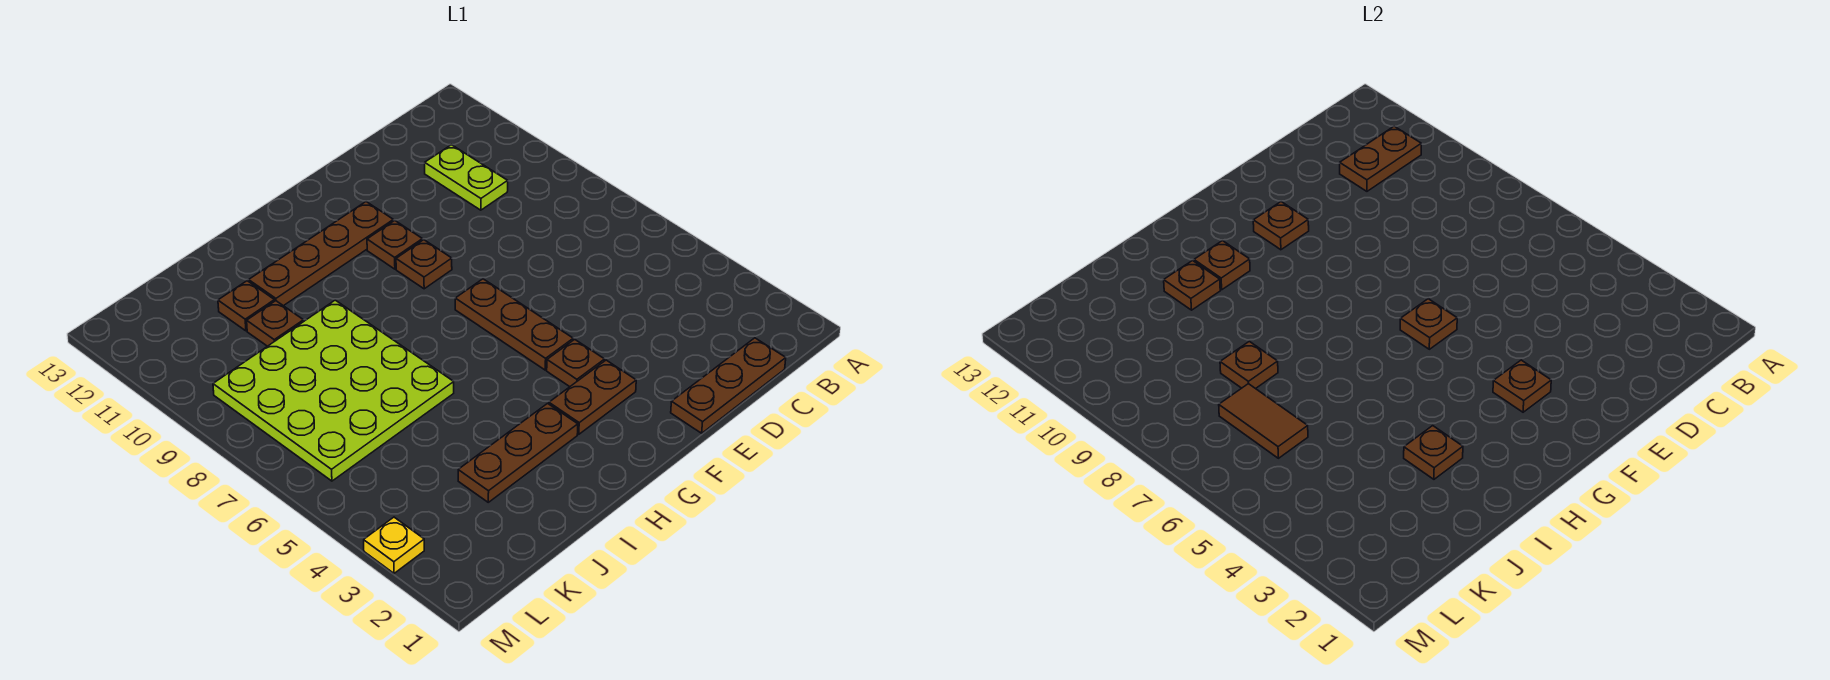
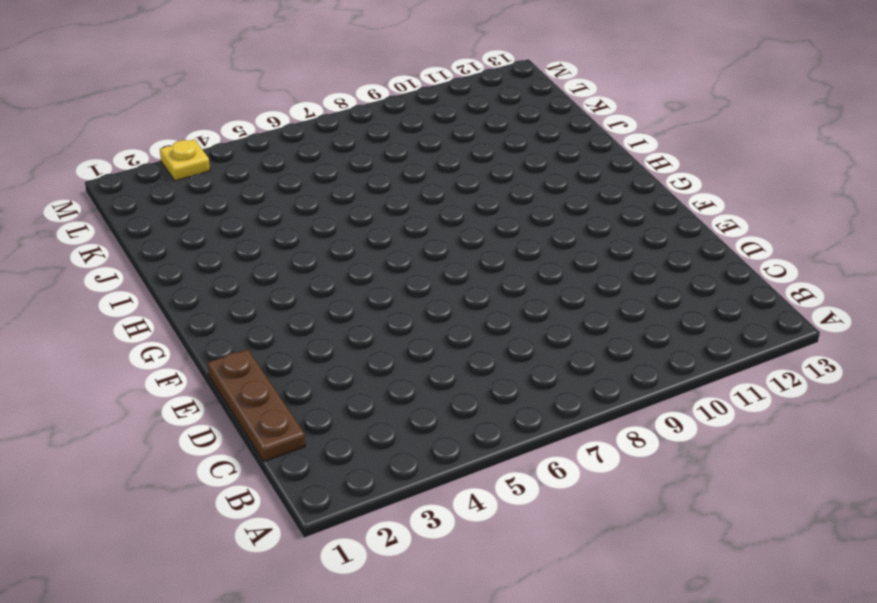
none -> lime plate C10:C11 level 1
none -> brown plate F3:G3 level 1
none -> brown plate F4 level 1

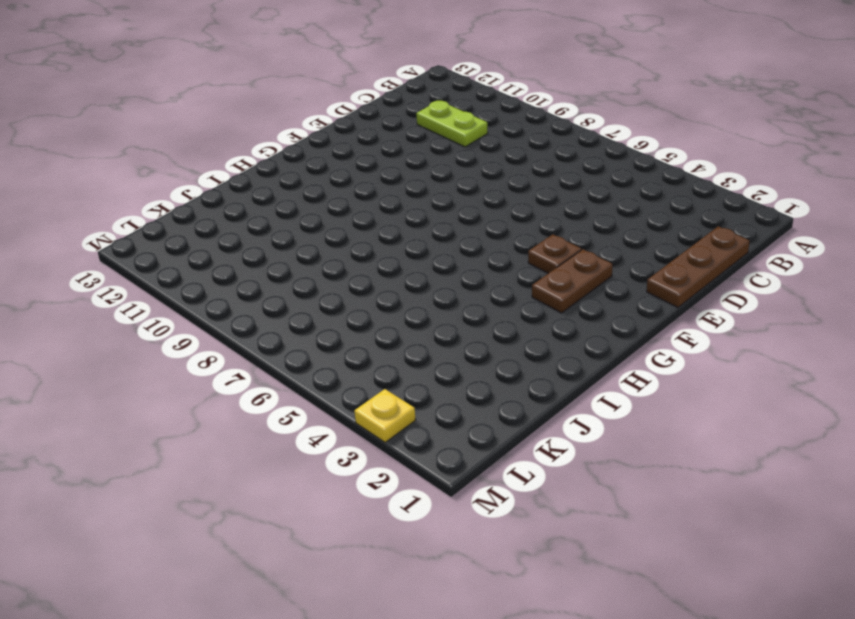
none -> brown plate F5:F7 level 1
none -> brown plate F9 level 1
none -> brown plate F10 level 1

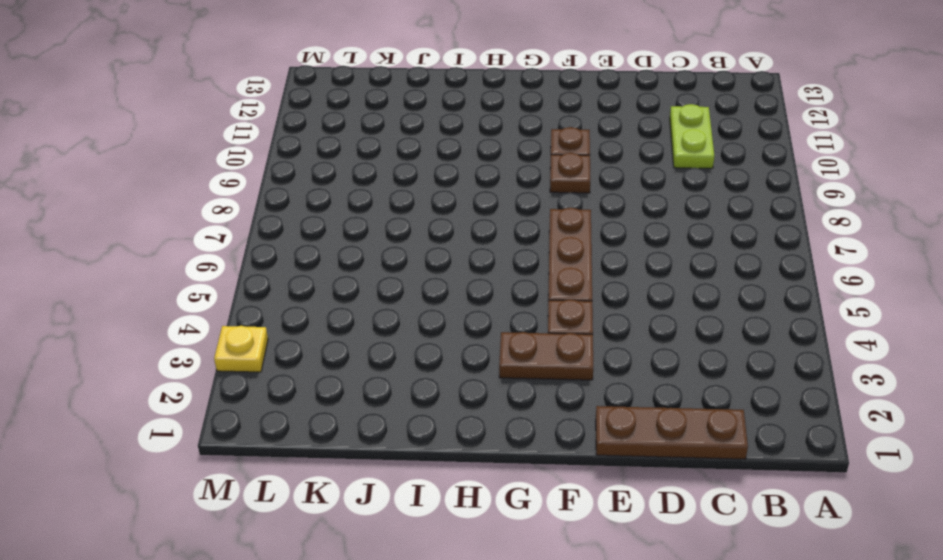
none -> brown plate F11:I11 level 1
none -> brown plate H3:J3 level 1
none -> lime plate I6:L9 level 1

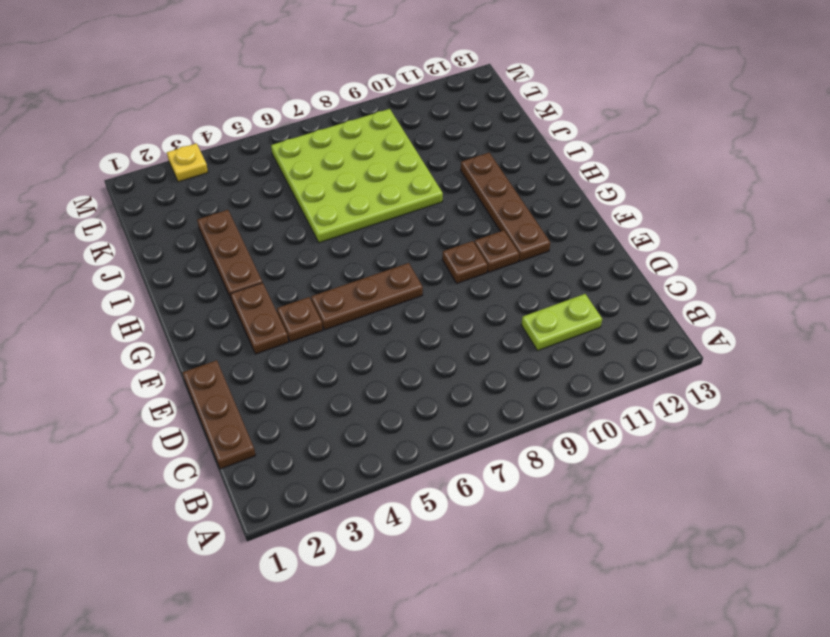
none -> brown plate J10 level 1
none -> brown plate J11 level 1
none -> brown plate B11:C11 level 2

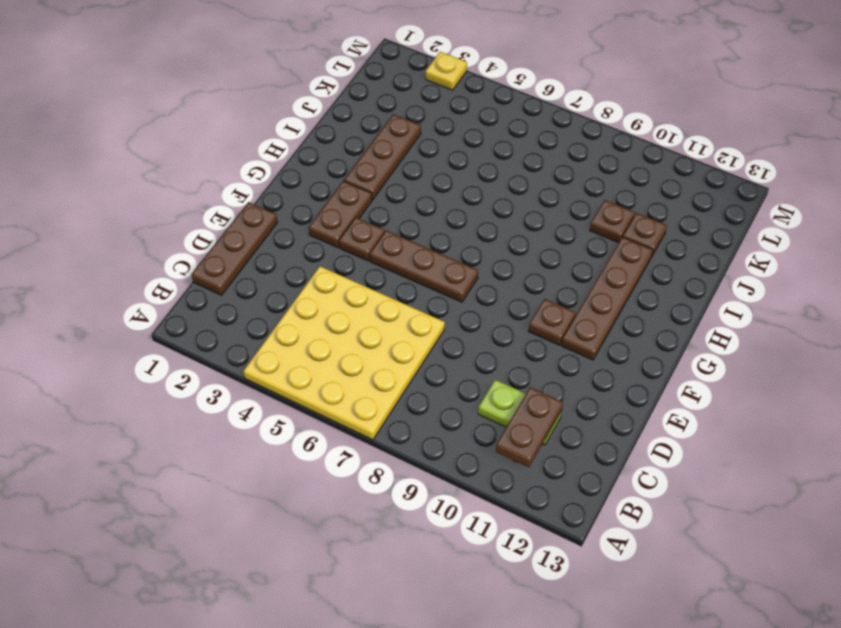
yellow plate A4:D7 level 1 -> none
none -> brown plate F9 level 1
none -> lime plate I6:L9 level 1
none -> brown plate F3 level 2

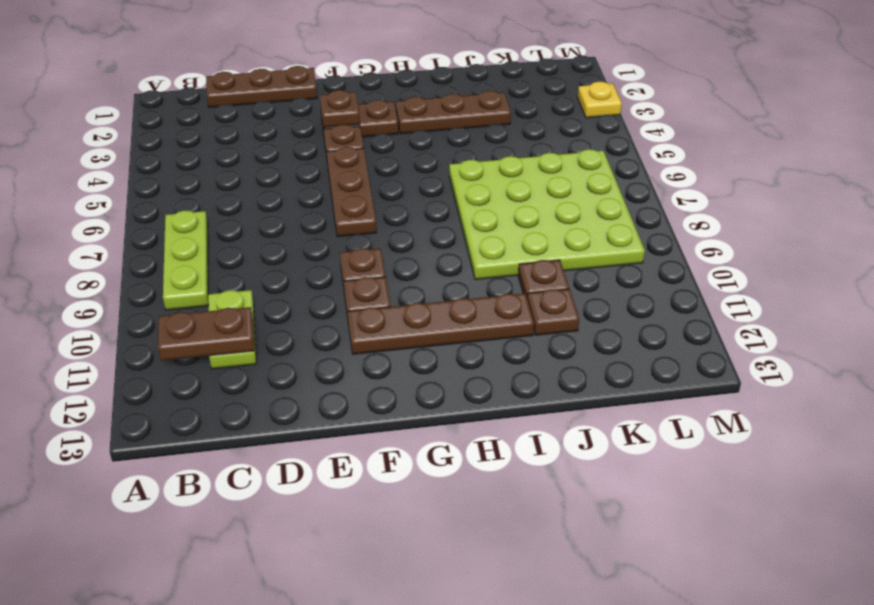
lime plate B7:B9 level 1 -> none
none -> brown plate F6 level 2
none -> brown plate F11 level 2
none -> brown plate H11 level 2

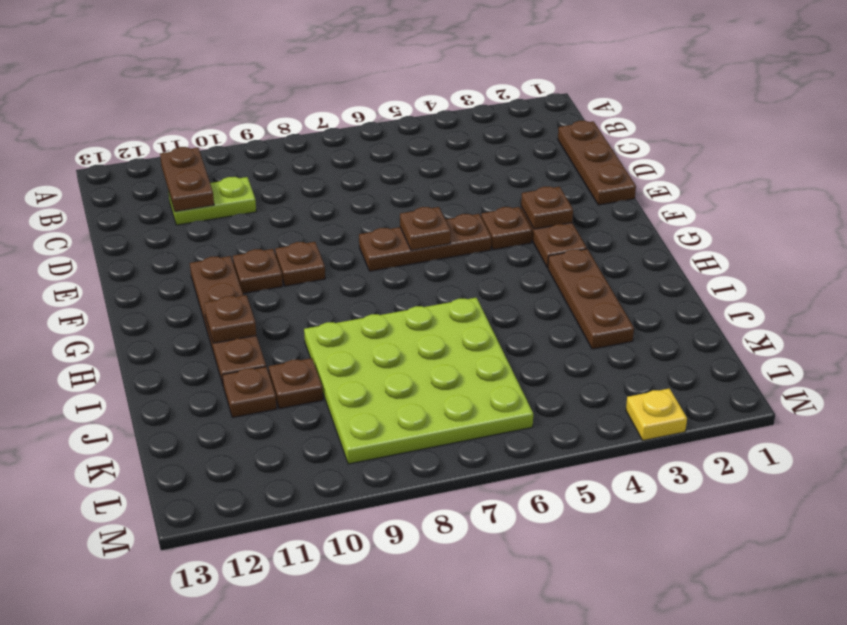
none -> brown plate F11 level 2
none -> brown plate I3 level 2
none -> brown plate I11 level 2

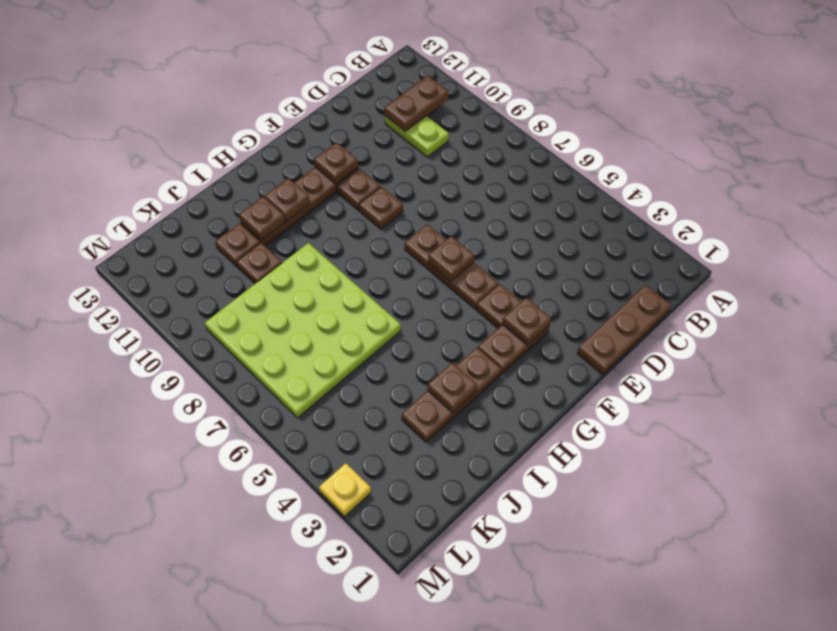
none -> brown plate J8 level 2
none -> brown tile K6:K7 level 2

